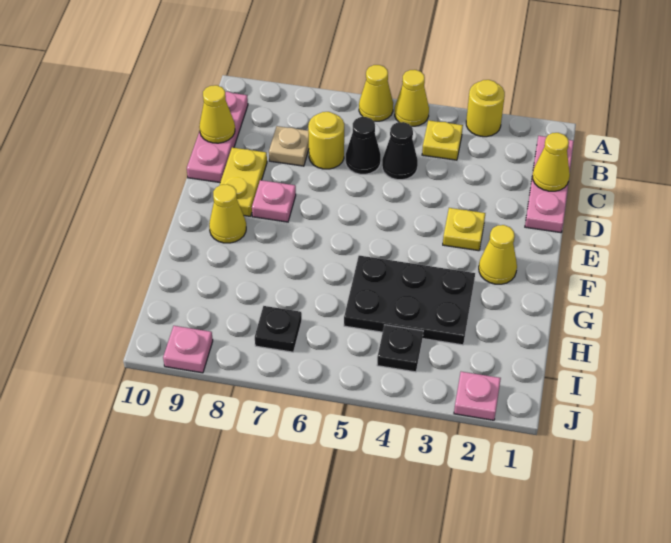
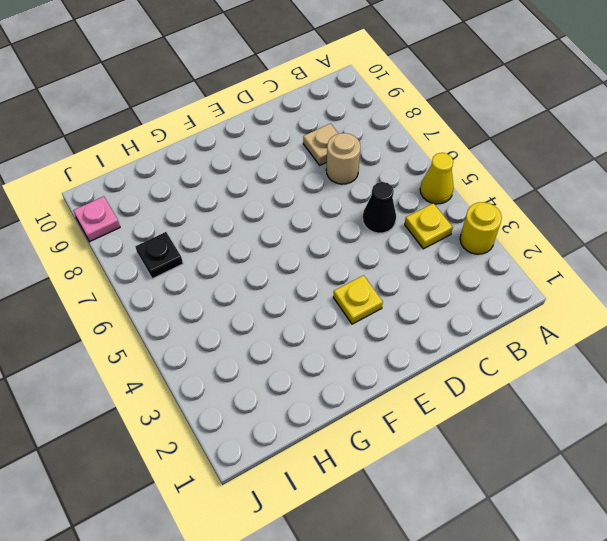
tan round brick C7 level 1 -> yellow round brick C7 level 1
none -> yellow cone A6 level 1
none -> pink plate B1:D1 level 1
none -> pink plate B10:D10 level 1

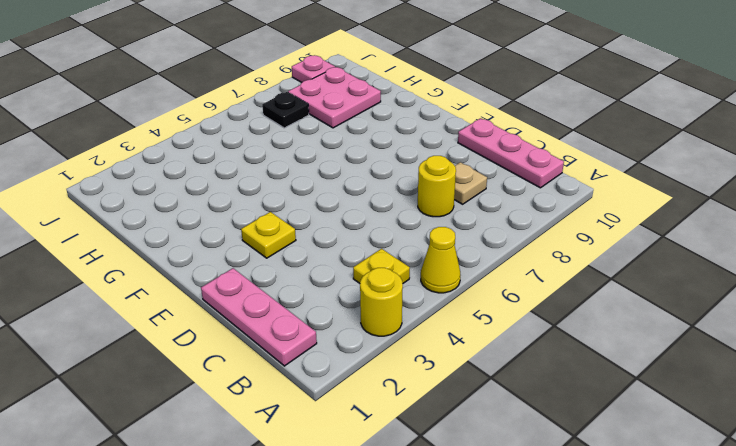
pink plate H8:I9 level 1 -> none
none -> yellow cone A6 level 1
none -> black cone C5 level 1
none -> black cone C6 level 1

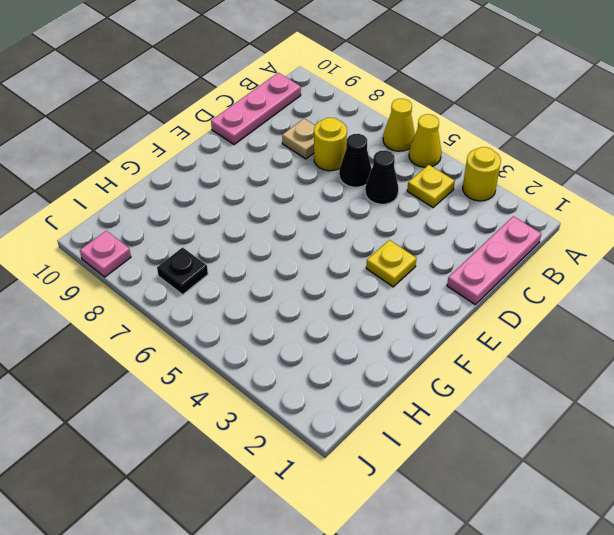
none -> yellow plate D9:E9 level 1
none -> pink plate E8 level 1
none -> yellow cone F2 level 1

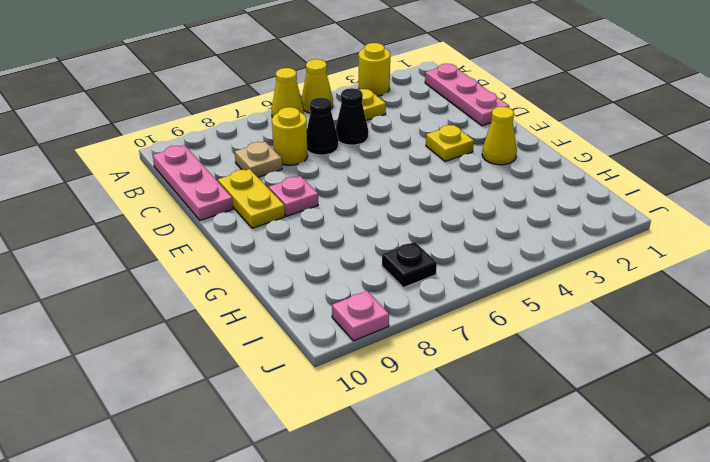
none -> yellow cone F9 level 1
none -> black plate G3:H5 level 1
none -> black plate I4 level 1

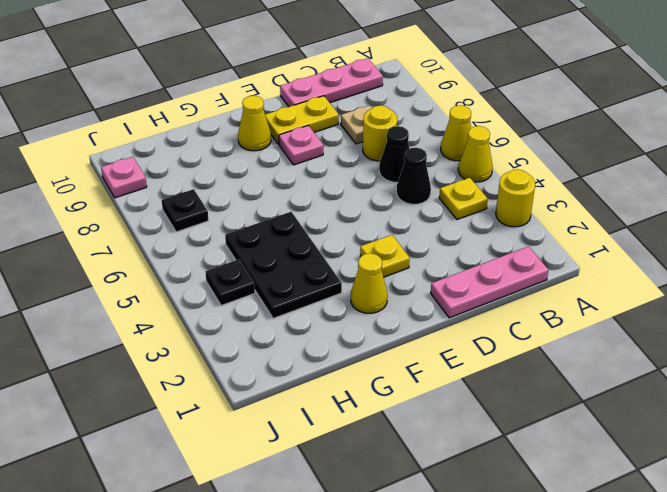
none -> pink plate J2 level 1
none -> yellow cone C1 level 2
none -> yellow cone C10 level 2

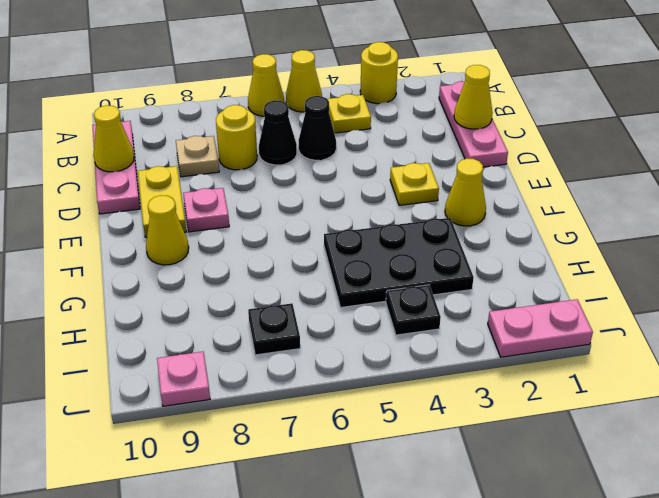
pink plate J1:J2 level 1 -> pink plate J2 level 1

